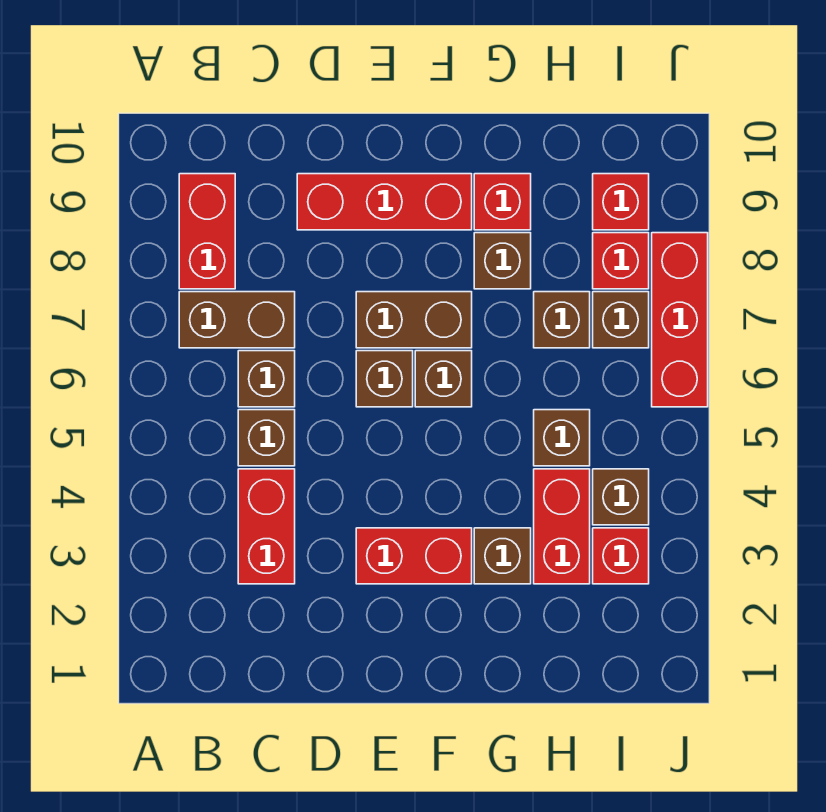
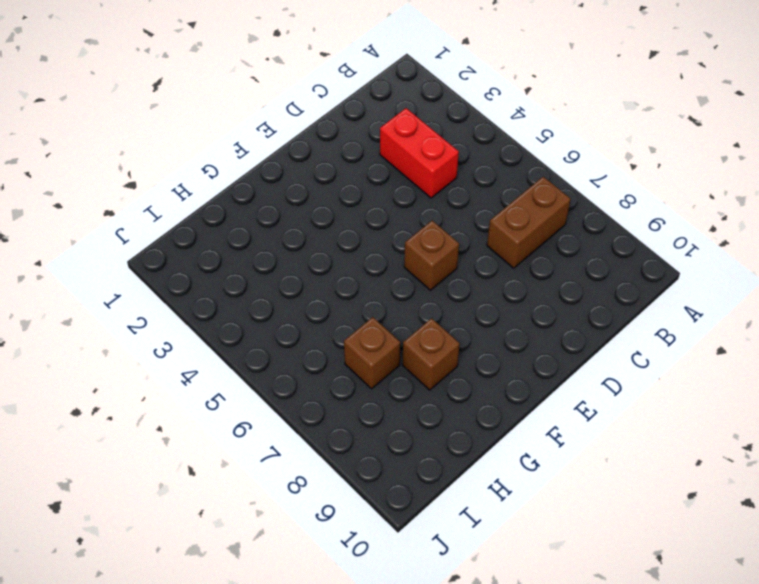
none -> red brick B8:B9 level 1
none -> brown brick C5 level 1
none -> brown brick C6 level 1

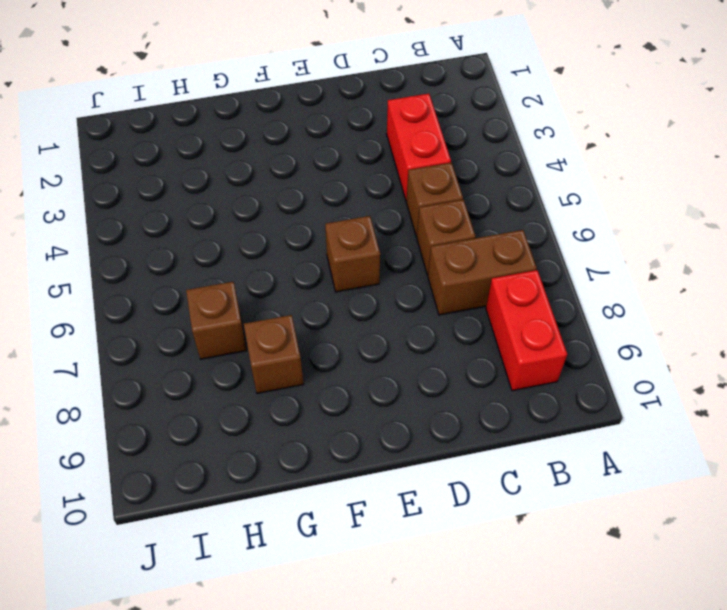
none -> red brick D9:F9 level 1
none -> red brick E3:F3 level 1
none -> brown brick E7:F7 level 1

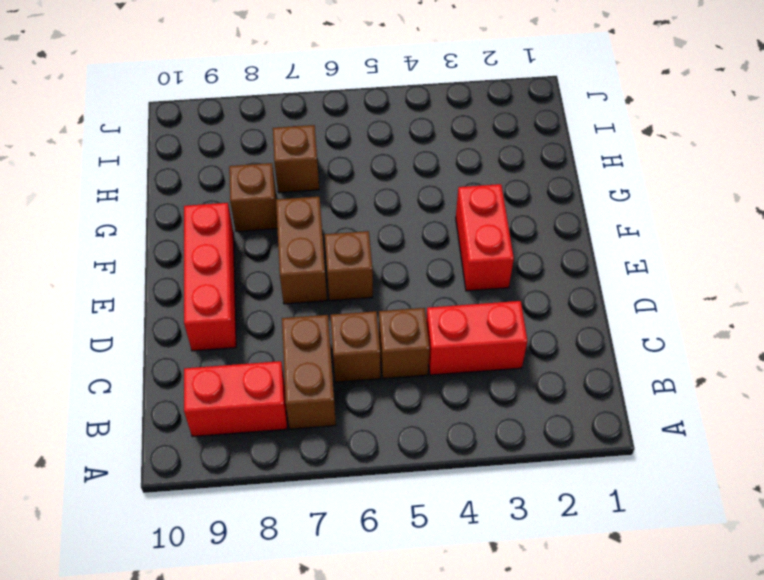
none -> brown brick F6 level 1
none -> brown brick G3 level 1
none -> red brick G9 level 1

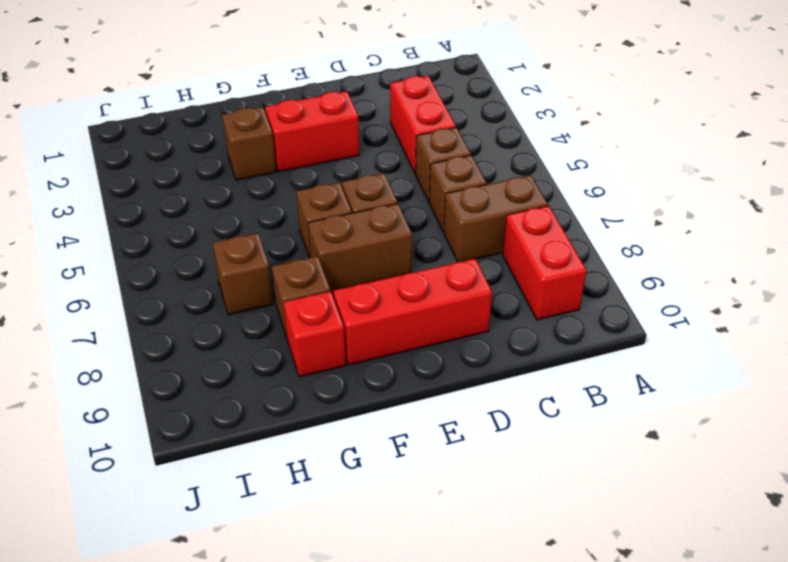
none -> red brick H3:H4 level 1
none -> brown brick H5 level 1
none -> red brick I3 level 1

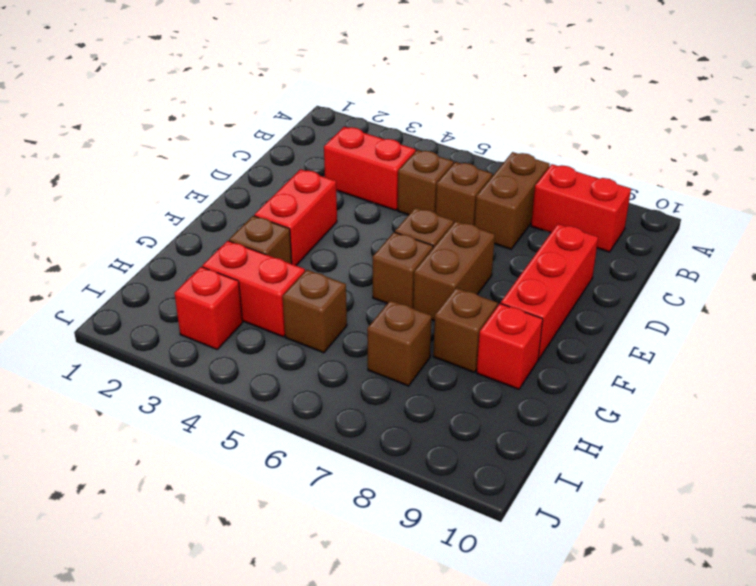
none -> brown brick I4 level 1
none -> brown brick I7 level 1
none -> red brick I8 level 1

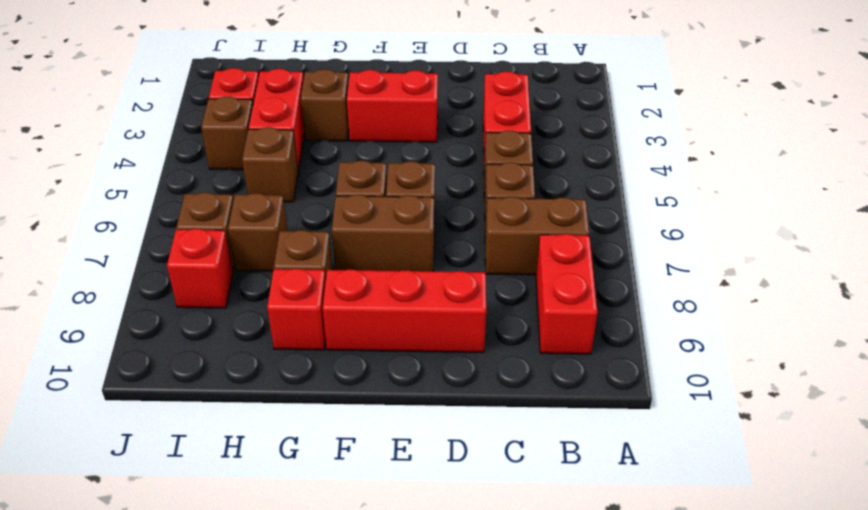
none -> red brick I9 level 1
none -> red brick J6:J8 level 1

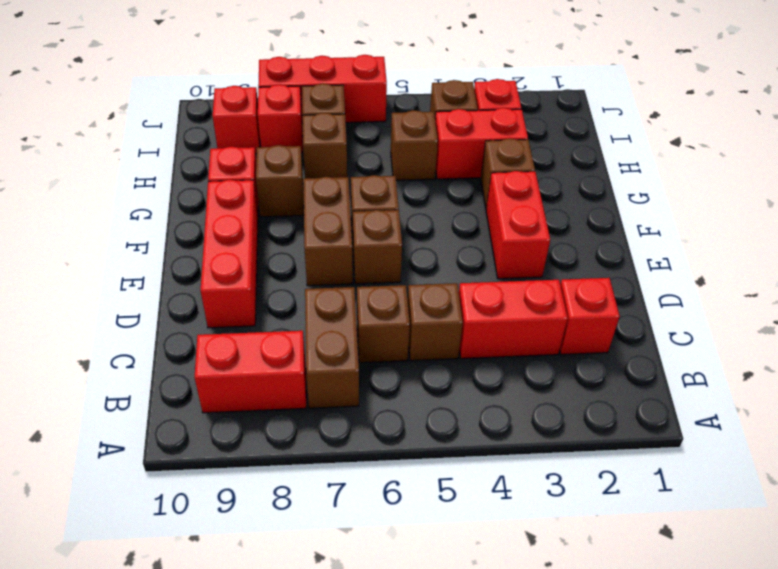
red brick C2 level 1 -> none

